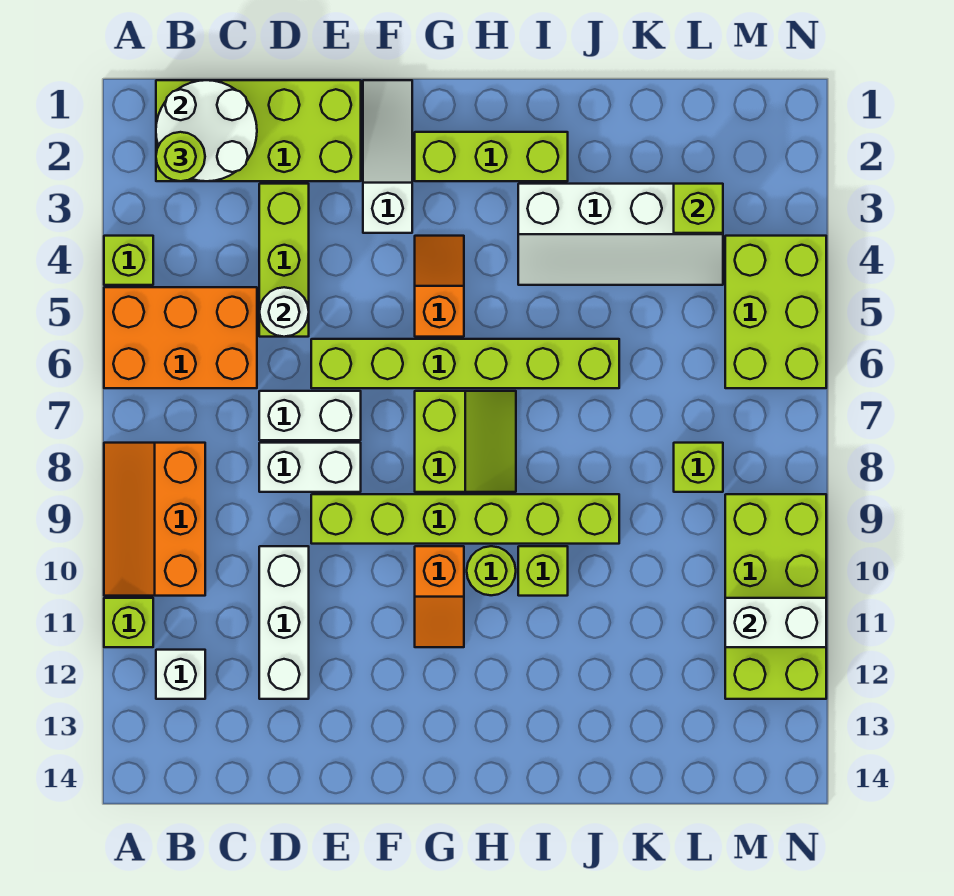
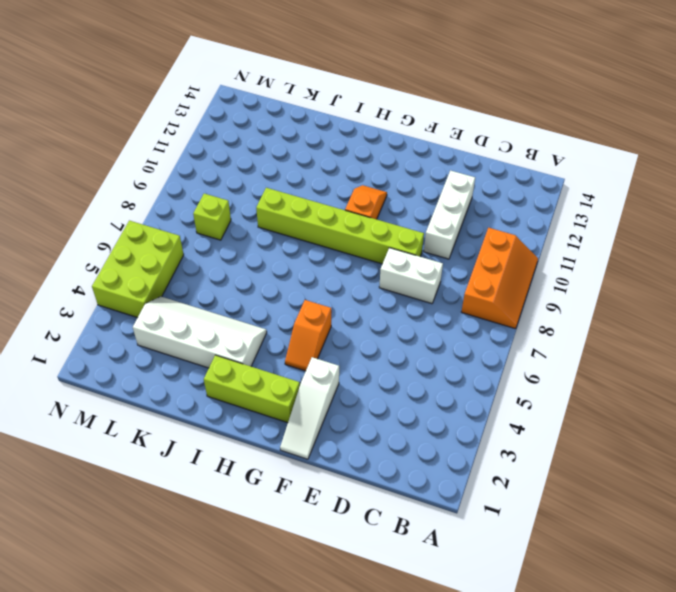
none -> lime brick A4 level 1
none -> orange brick A5:C6 level 1
none -> lime brick A11 level 1

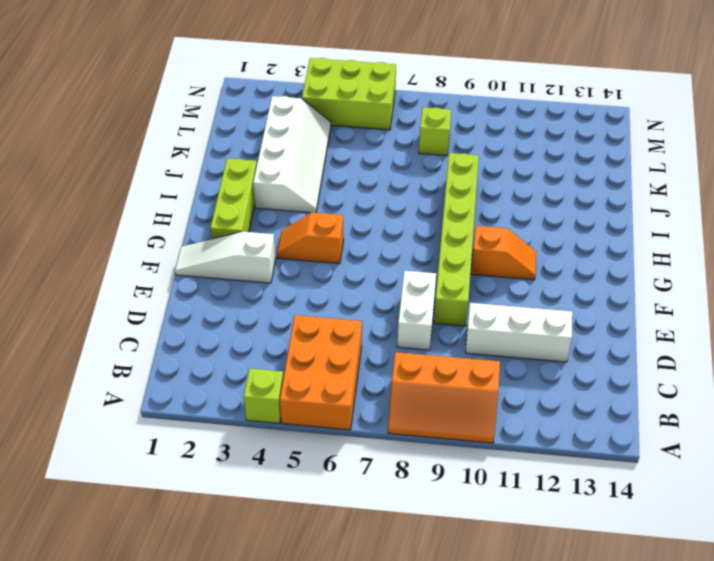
none -> lime brick A11 level 1
none -> lime brick B1:E2 level 1
none -> white brick B12 level 1

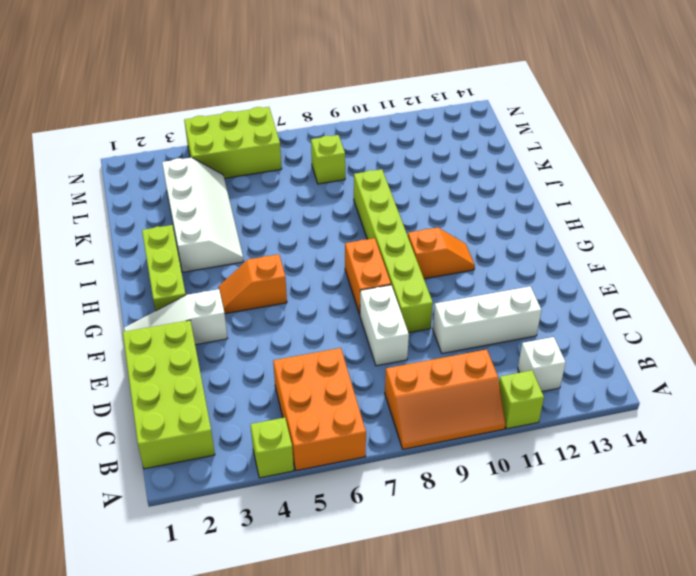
orange brick F8:G8 level 1 -> lime slope G7:H8 level 1 top G
none -> lime brick D3:D5 level 1
none -> white brick D7:E7 level 1
none -> lime brick E6:J6 level 1

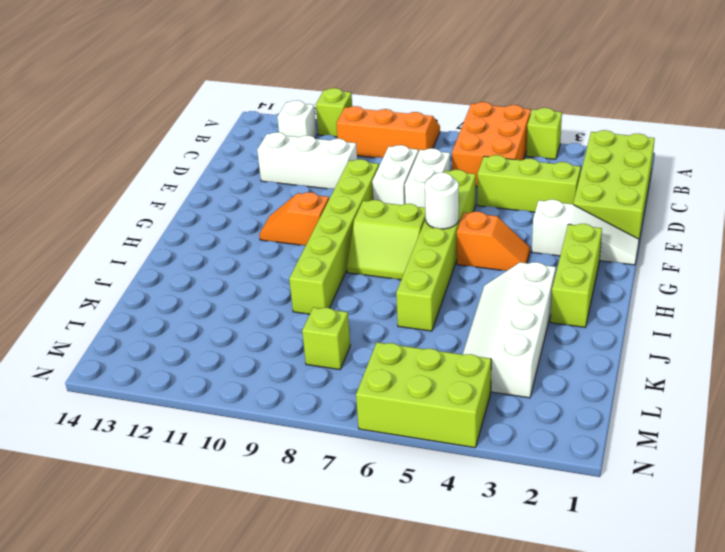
white round brick G6 level 2 -> white round brick D5 level 2
none -> lime round brick H10 level 1
none -> lime brick I10 level 1
none -> lime brick M9:N12 level 1

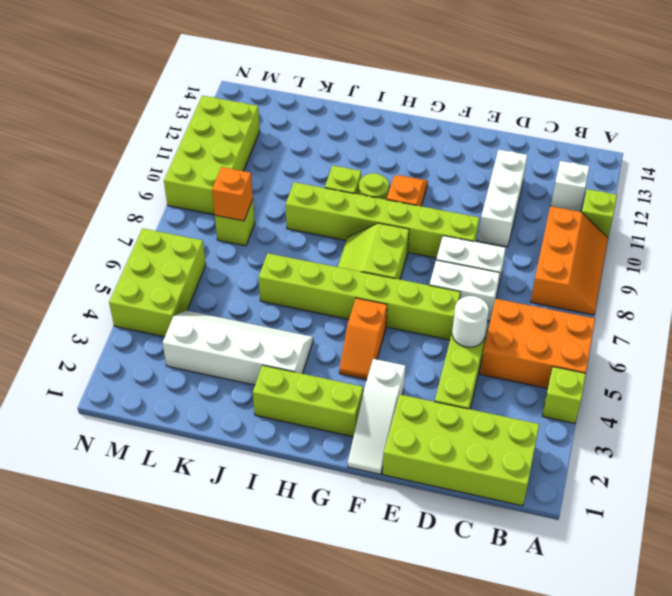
orange brick L8 level 2 -> none
none -> white round brick B1:C2 level 2
none -> lime brick L3 level 2
none -> white brick M11:N11 level 2

